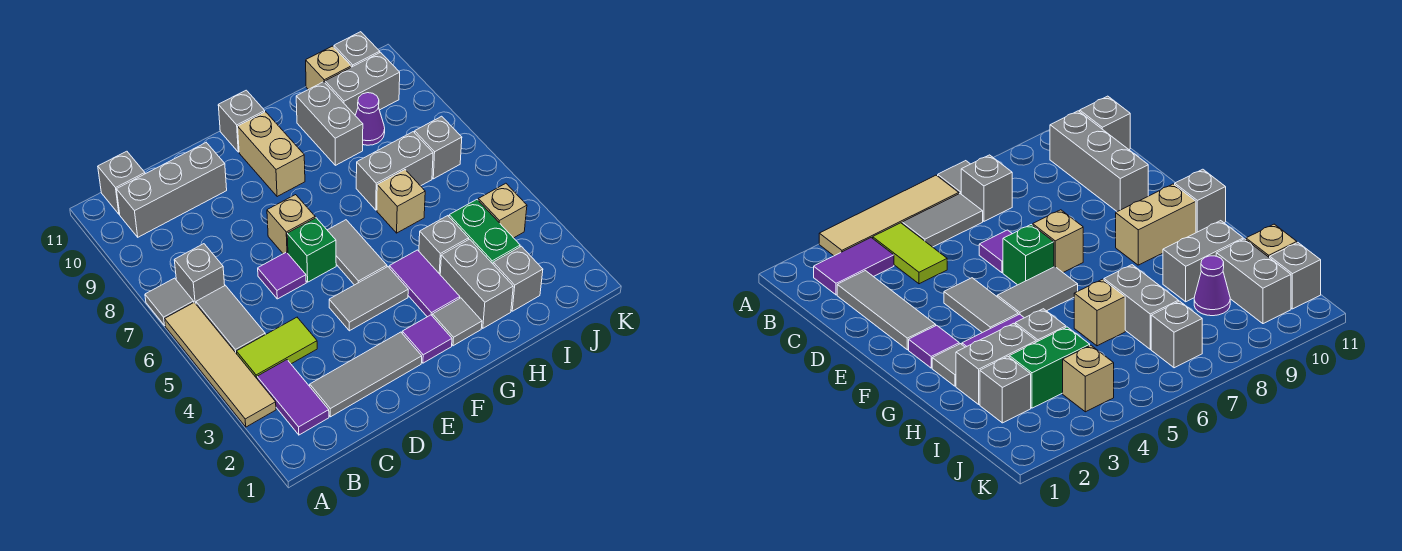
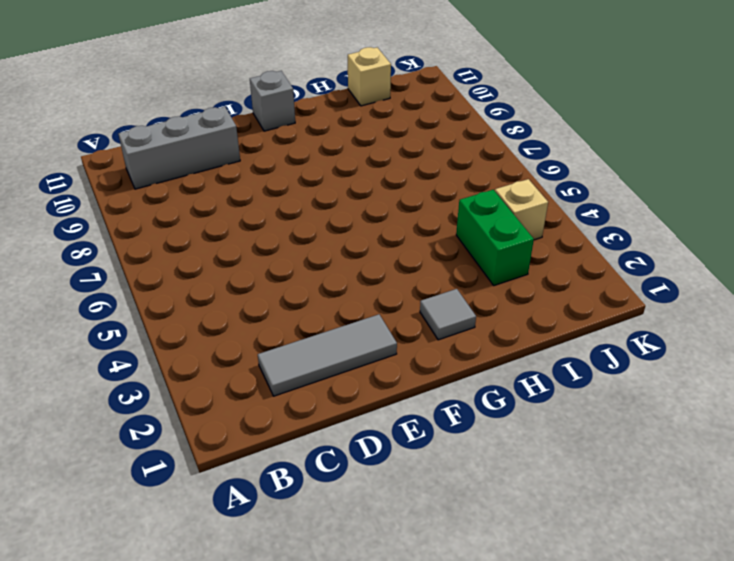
none -> tan tile A3:A6 level 1
none -> grey tile A7 level 1
none -> purple tile B2:B3 level 1
none -> lime tile B4:C4 level 1

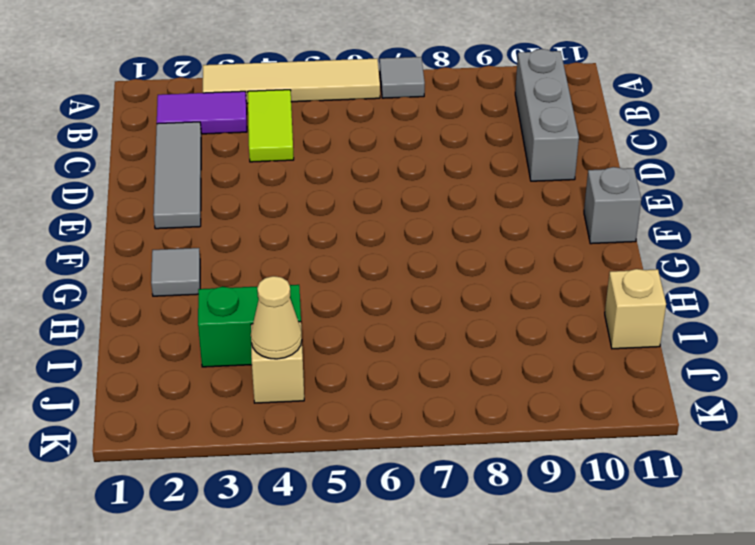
tan cone J4 level 2 -> none
none -> grey tile B5:B6 level 1
none -> grey brick B7 level 1
none -> grey brick B11 level 1
none -> purple tile D6 level 1

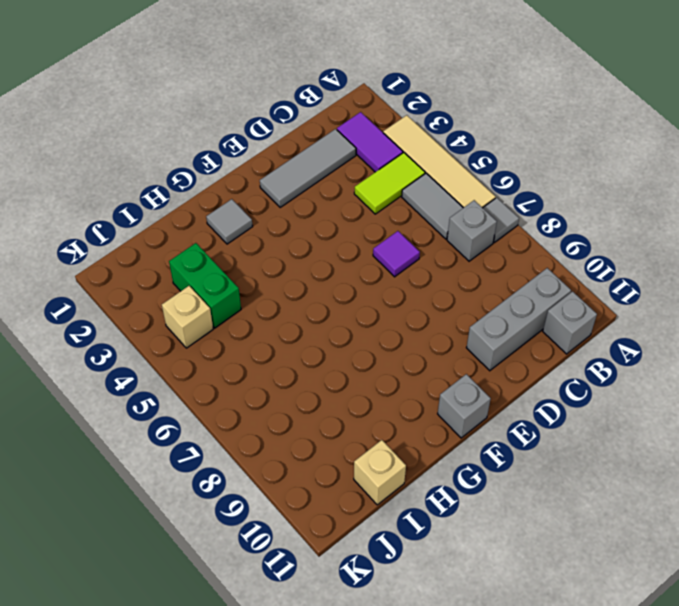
none -> grey tile E4:F4 level 1
none -> green brick E6 level 1
none -> tan brick E7 level 1
none -> purple tile F2 level 1

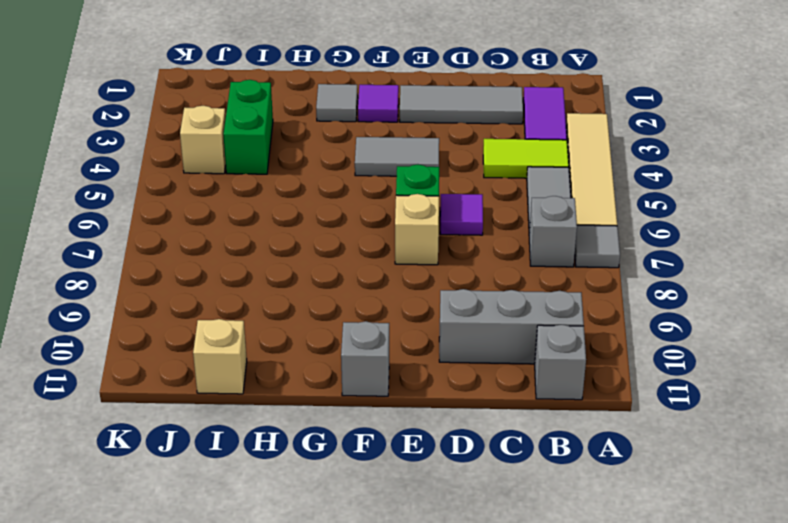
none -> grey tile F5:F6 level 1
none -> tan brick F9:F10 level 1
none -> purple tile G3:G4 level 1
none -> grey brick H2:H3 level 1

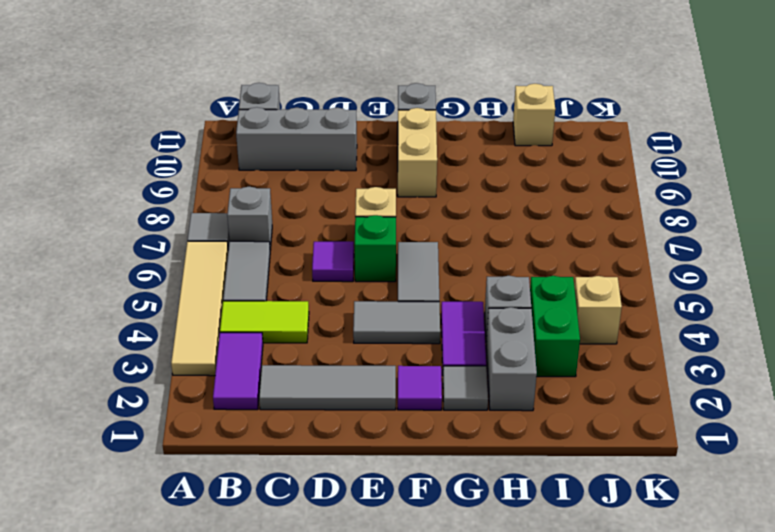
none -> tan brick H6 level 1
none -> grey brick H7:I7 level 1
none -> grey brick H9:H10 level 1
none -> grey brick I2 level 1

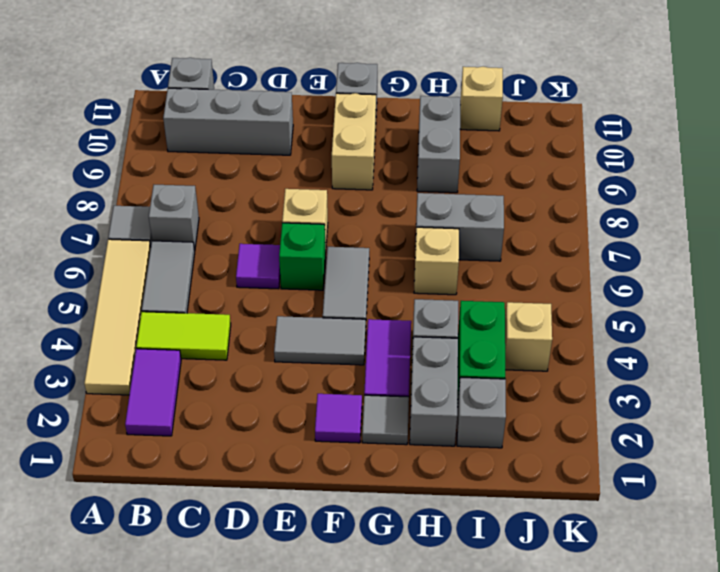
none -> grey tile C2:E2 level 1
none -> purple cone I9 level 1
none -> grey brick I10:J10 level 1
none -> grey brick J7 level 1

